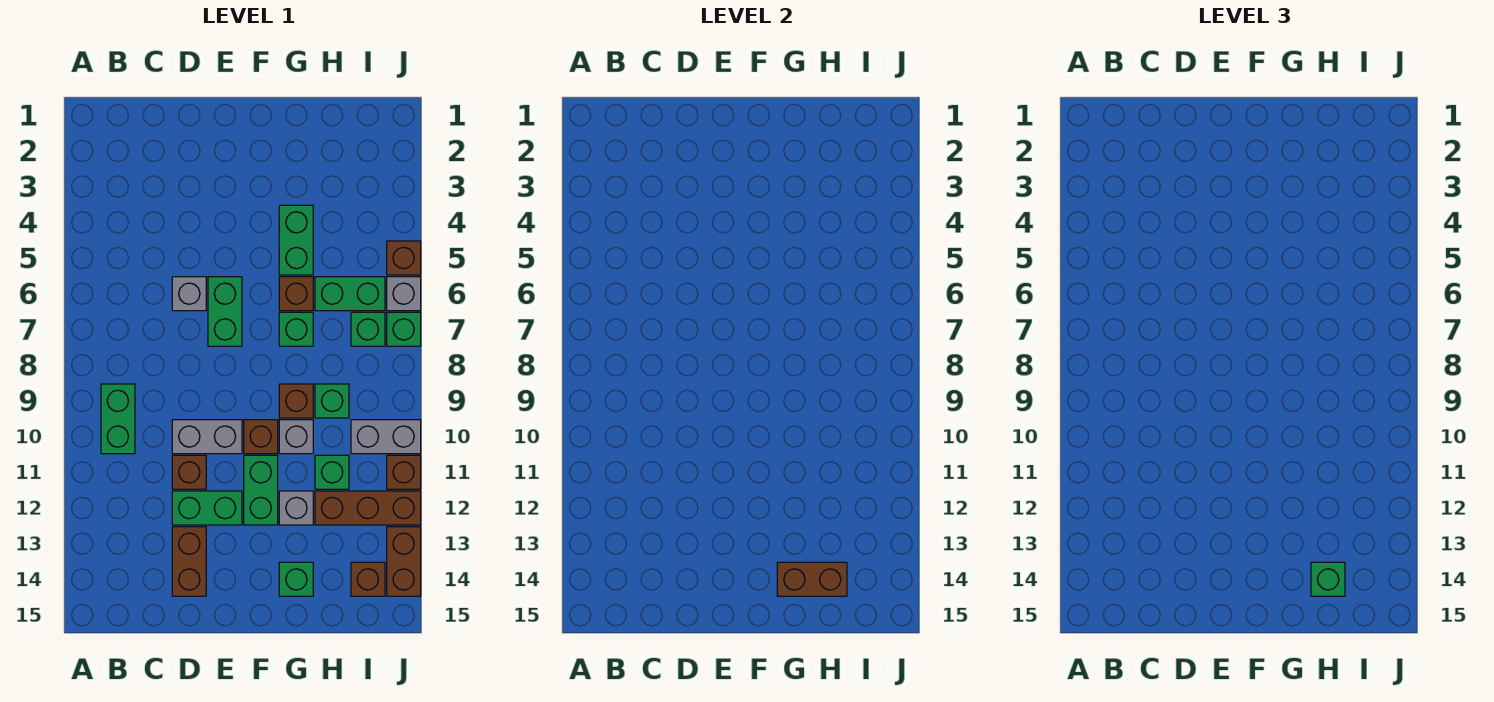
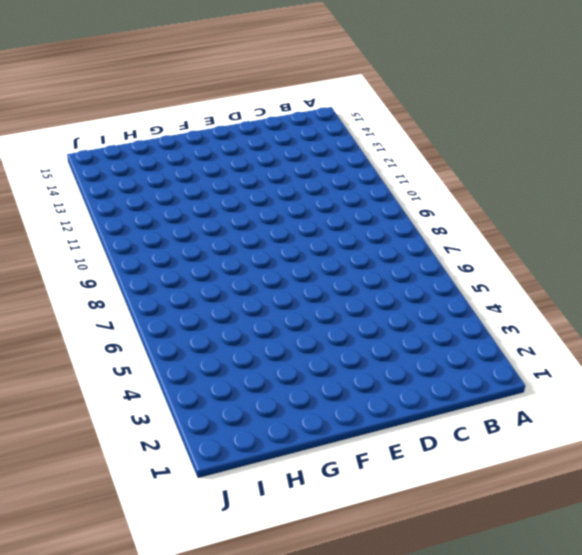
none -> green brick B9:B10 level 1
none -> grey brick D6 level 1
none -> grey brick D10:E10 level 1
none -> brown brick D11 level 1

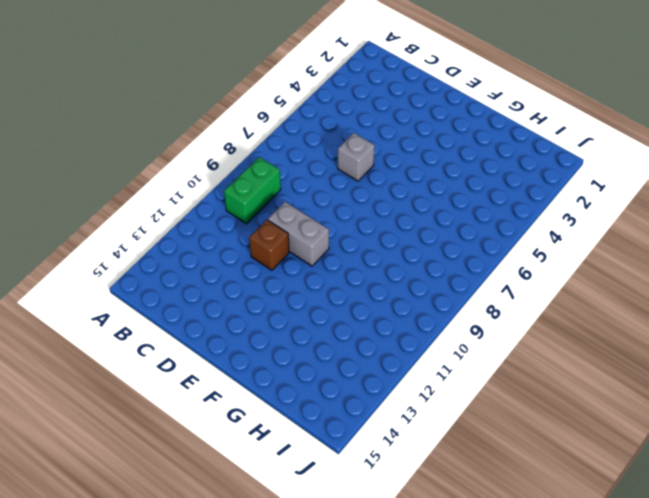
none -> green brick D12:E12 level 1
none -> brown brick D13:D14 level 1
none -> green brick E6:E7 level 1
none -> brown brick F10 level 1

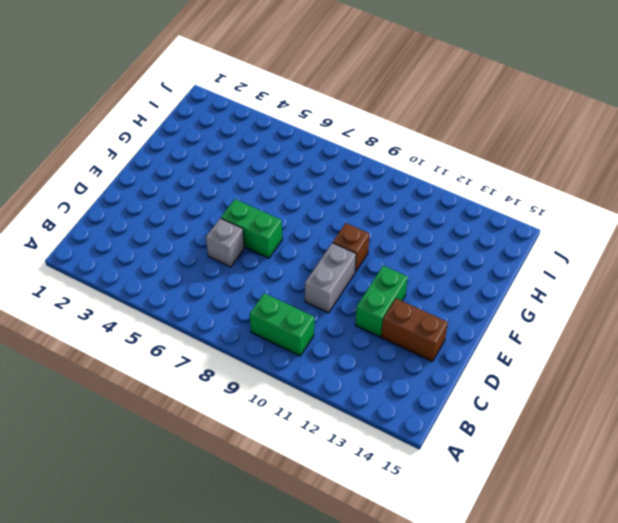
none -> brown brick D11 level 1
none -> green brick F11:F12 level 1
none -> green brick G4:G5 level 1
none -> brown brick G6 level 1

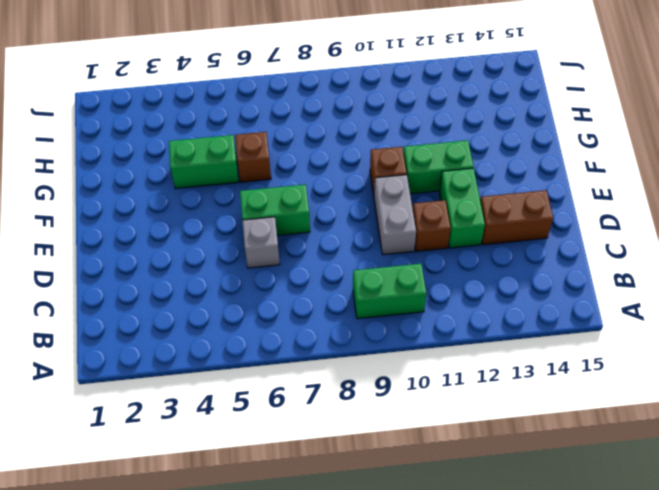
none -> green brick G7 level 1
none -> brown brick G9 level 1
none -> grey brick G10 level 1
none -> grey brick G12 level 1

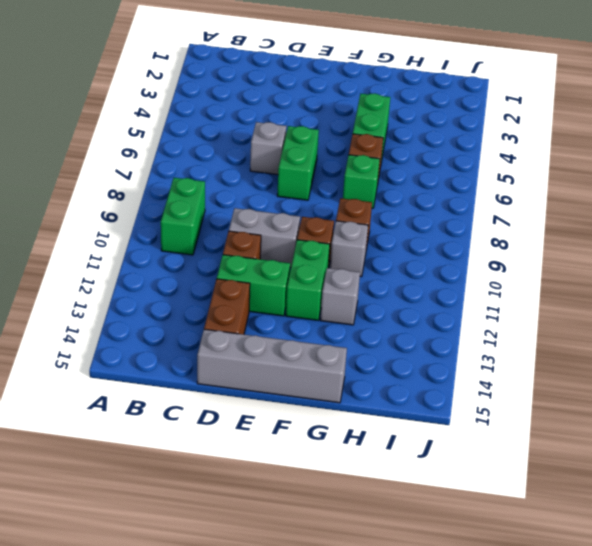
grey brick D15:G15 level 1 -> none
none -> green brick G14 level 1
none -> green brick H6:I6 level 1
none -> green brick H9 level 1
none -> green brick H11 level 1

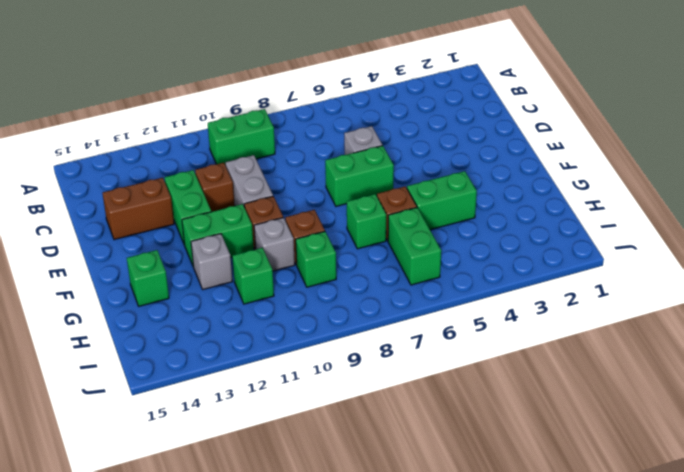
none -> brown brick H12:J12 level 1
none -> green brick I7 level 1
none -> grey brick I10:J10 level 1
none -> brown brick I14 level 1

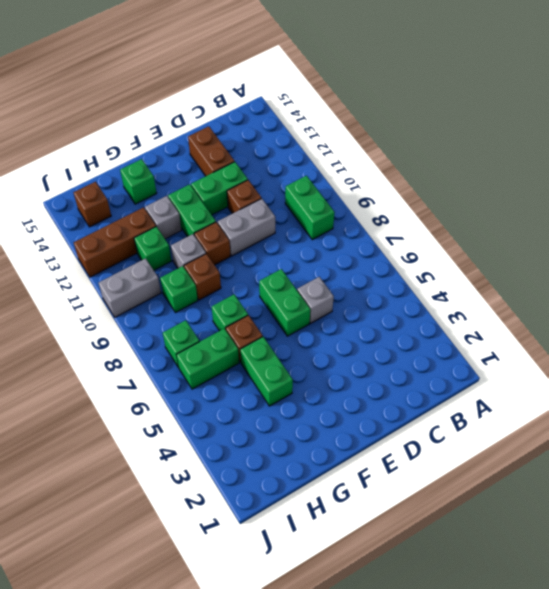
none -> brown brick J5 level 1
none -> grey brick J6 level 1
none -> green brick J7 level 1
none -> brown brick J11 level 1

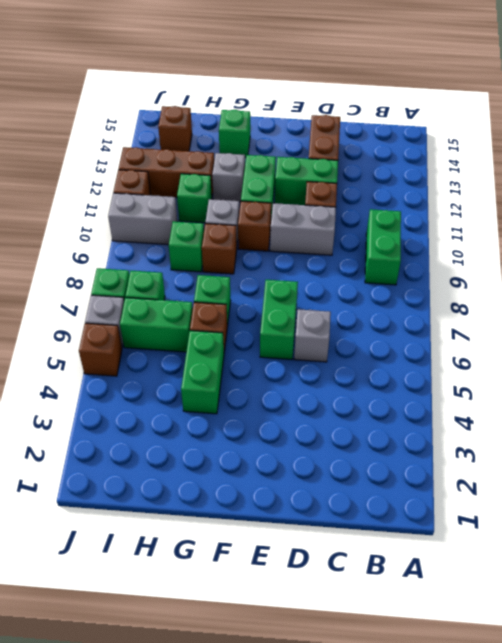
none -> brown brick J13:J14 level 1
none -> brown brick G14:H14 level 2
none -> green brick H14 level 3

